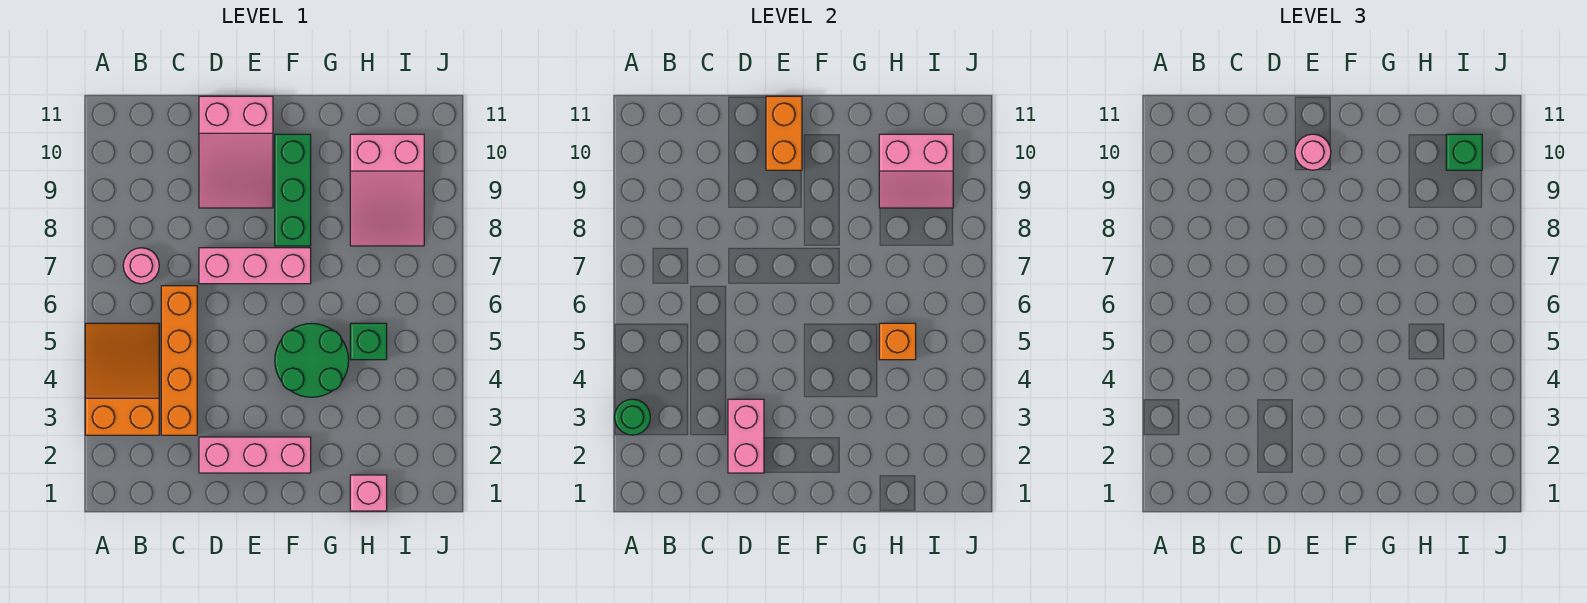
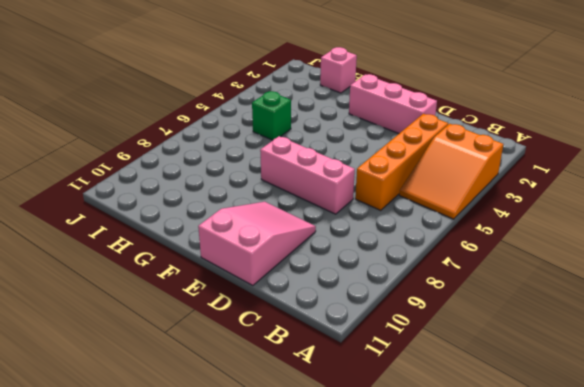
none -> pink round brick B7 level 1
none -> green round brick F4:G5 level 1
none -> green brick F8:F10 level 1

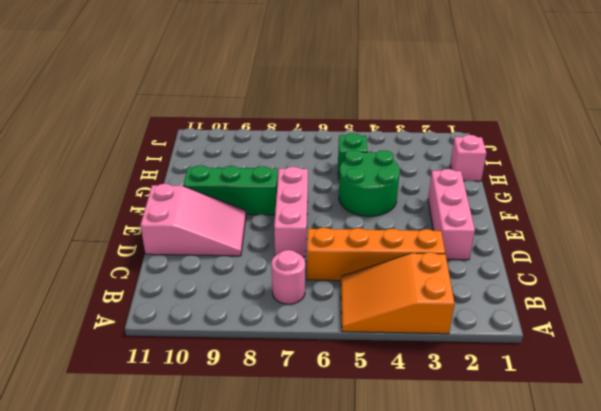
none -> pink slope H8:I10 level 1 top 10
none -> green round brick A3 level 2
none -> pink brick D2:D3 level 2

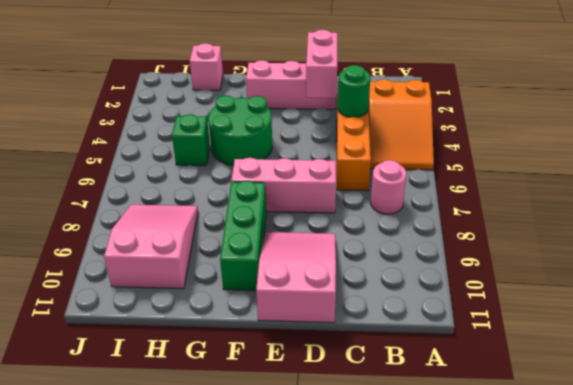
green round brick C4 level 2 -> green round brick A3 level 2
none -> orange brick E10:E11 level 2
none -> orange brick H5 level 2
none -> pink slope H9:I10 level 2 top 10

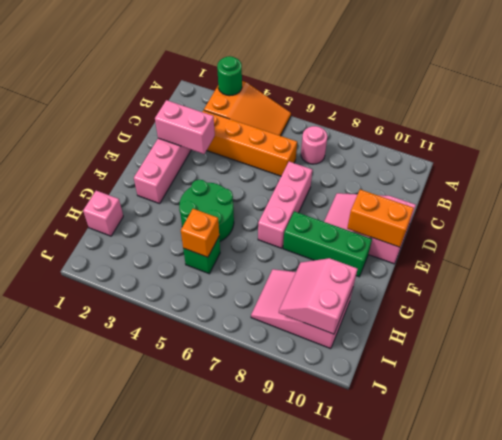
none -> pink round brick E10 level 3
none -> green brick I10 level 3

